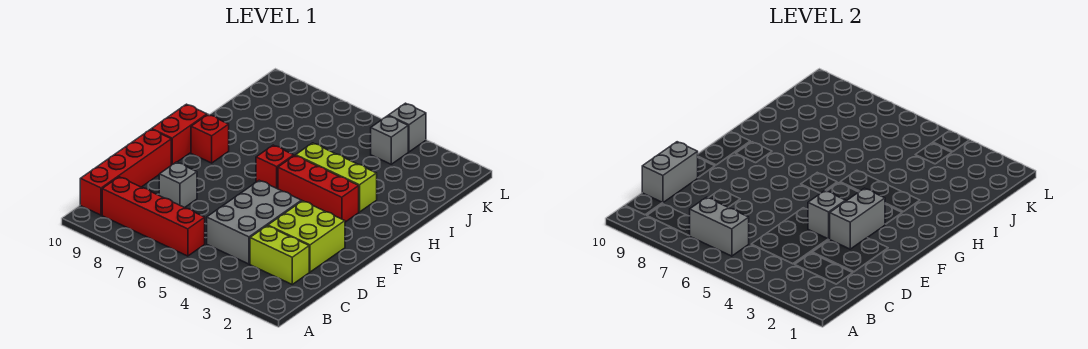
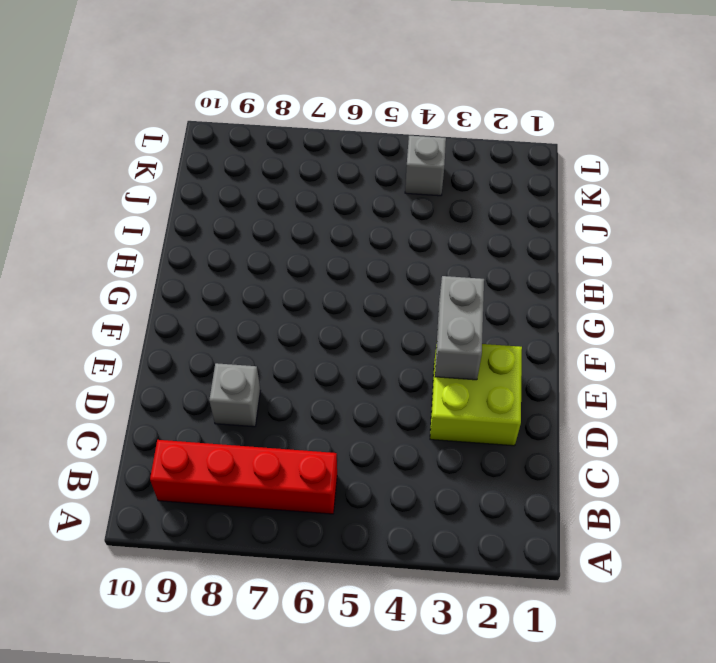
none -> red brick B10:E10 level 1
none -> lime brick C2:C3 level 1
none -> grey brick C4:E5 level 1

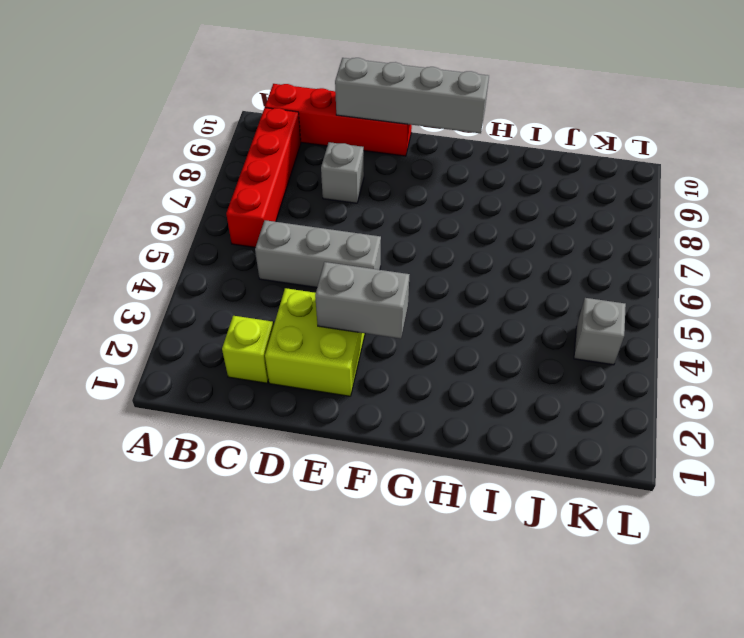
lime brick C2 level 1 -> lime brick C2:C3 level 1
grey brick C5:E5 level 1 -> grey brick C4:E5 level 1
grey brick D10:G10 level 2 -> grey brick C10:D10 level 2
none -> red brick F10:G10 level 1
none -> red brick G3:G5 level 1
none -> red brick G6 level 1

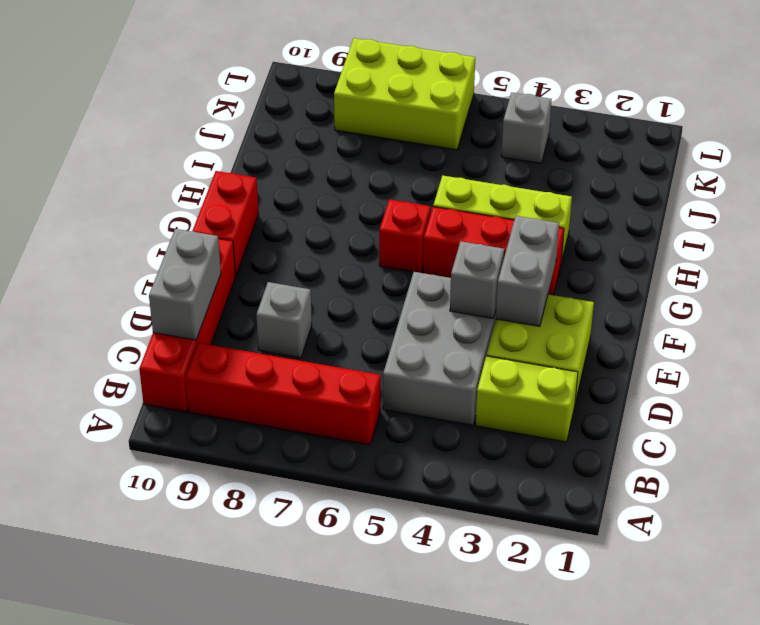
lime brick K6:L8 level 1 -> none
none -> red brick G9 level 1
none -> grey brick L4 level 1
none -> grey brick B6:B7 level 2

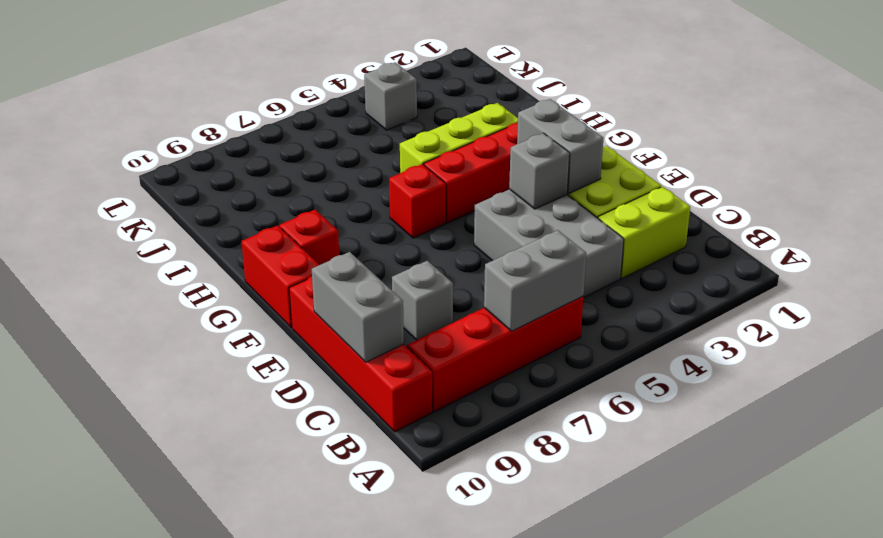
none -> grey brick L4 level 1

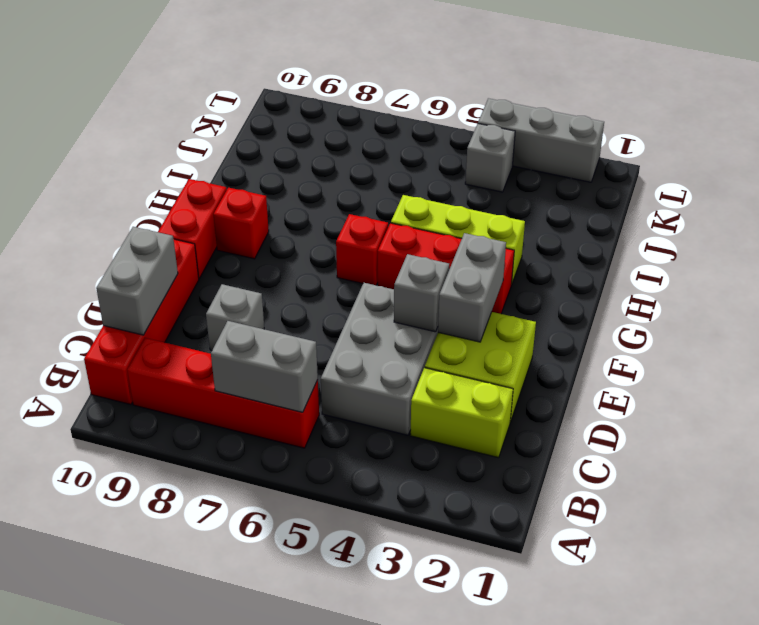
grey brick L2:L4 level 1 -> grey brick L4 level 1

